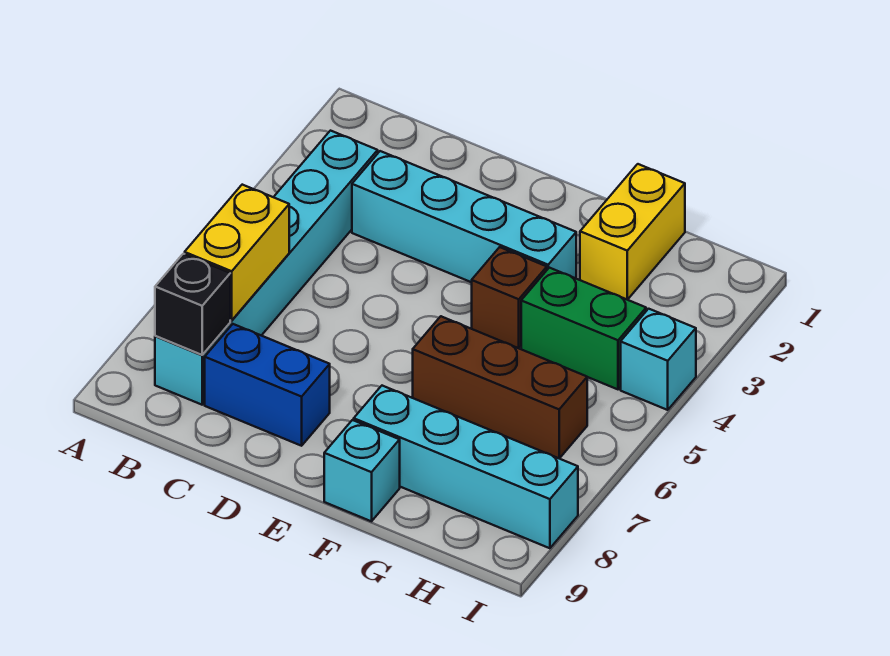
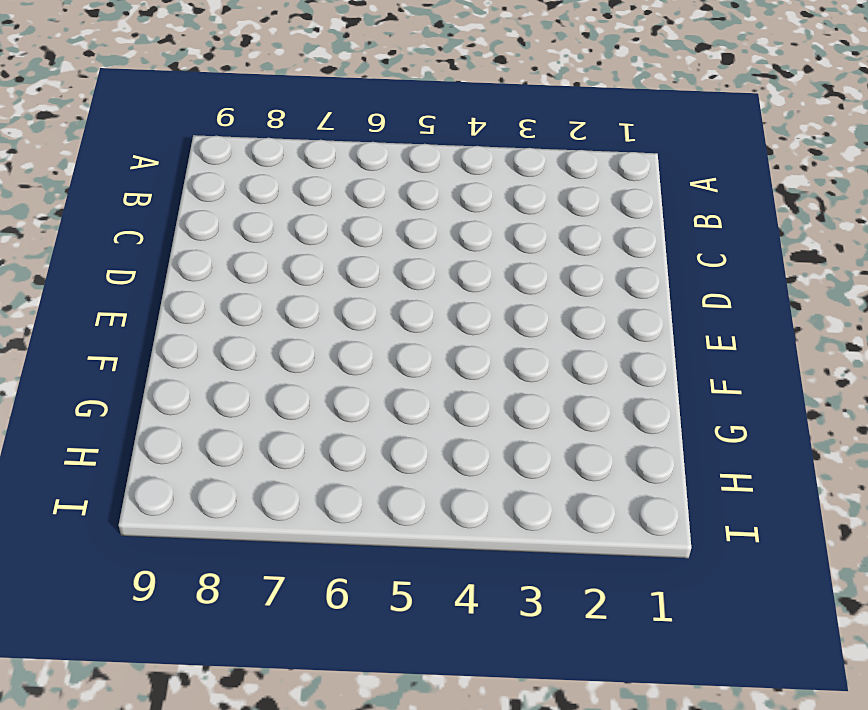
none -> cyan brick B3:B8 level 1
none -> cyan brick C3:F3 level 1
none -> blue brick C8:D8 level 1

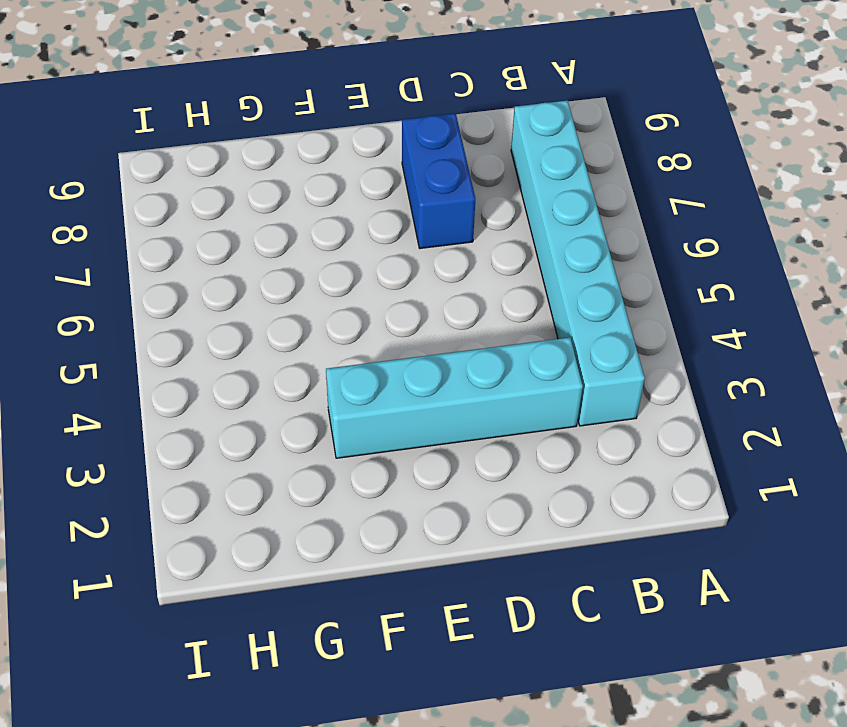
blue brick D7:D8 level 1 -> blue brick C8:D8 level 1
none -> brown brick F4 level 1
none -> brown brick F6:H6 level 1
none -> cyan brick F8:I8 level 1

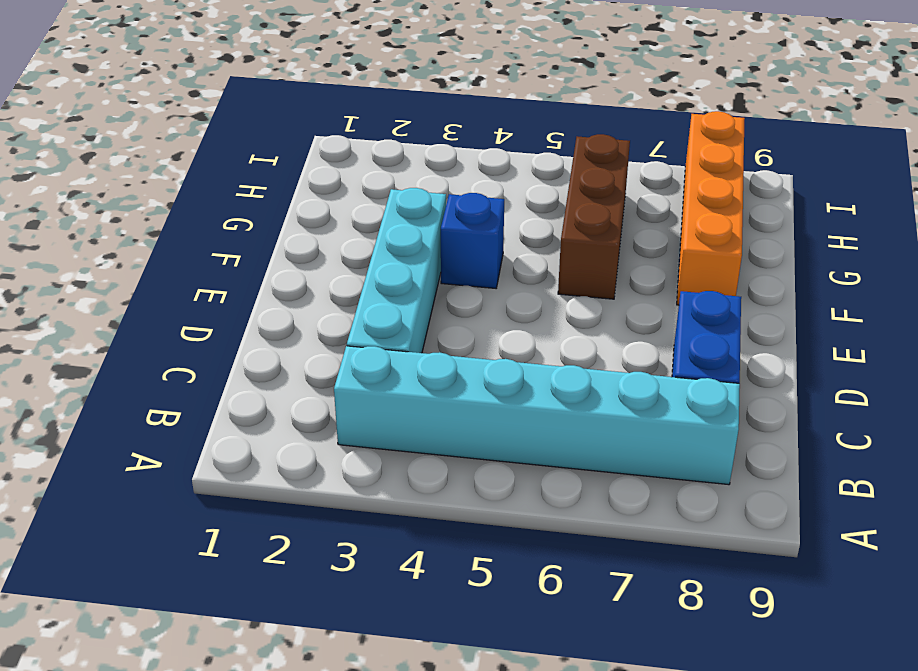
blue brick F4 level 1 -> brown brick F4 level 1
orange brick F8:I8 level 1 -> cyan brick F8:I8 level 1
none -> cyan brick F9 level 1
none -> yellow brick G1:G2 level 1
none -> green brick G4:H4 level 1

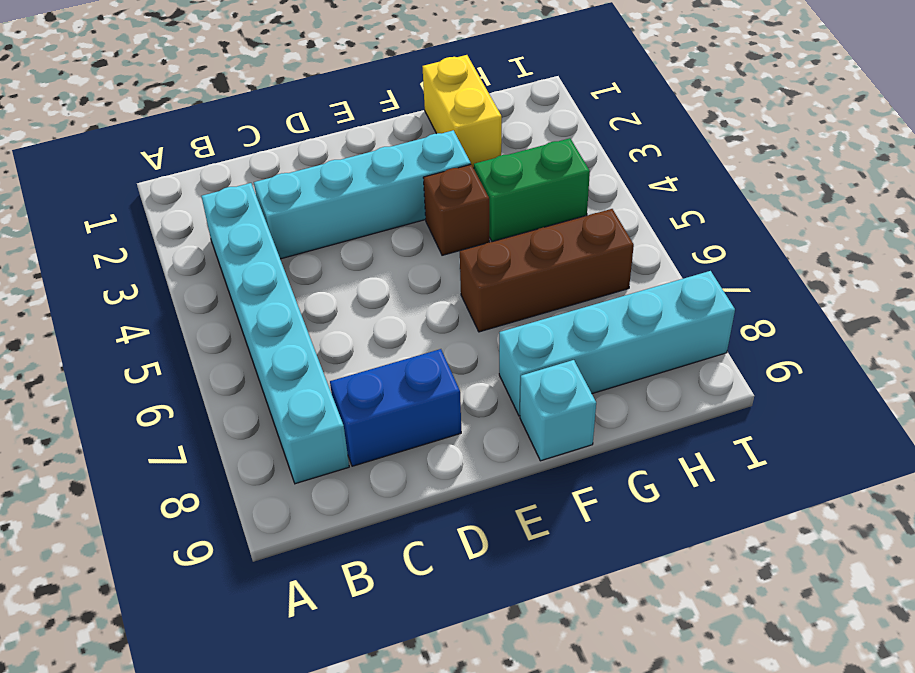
none -> cyan brick I4 level 1
none -> yellow brick B6:B7 level 2
none -> black brick B8 level 2

